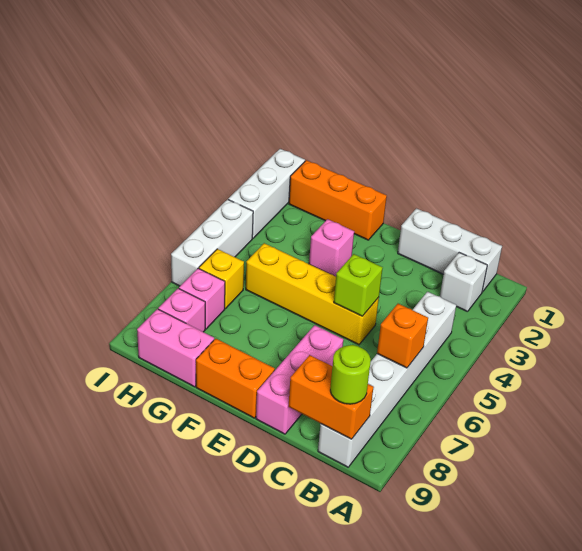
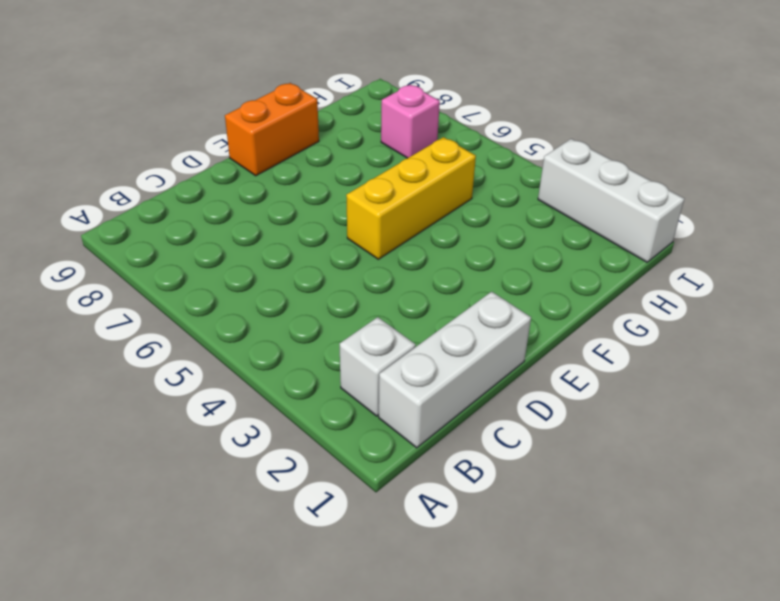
yellow brick E5:G5 level 1 -> yellow brick D5:G5 level 1
none -> white brick B4:B9 level 1
none -> pink brick D7:D9 level 1
none -> orange brick F1:H1 level 1

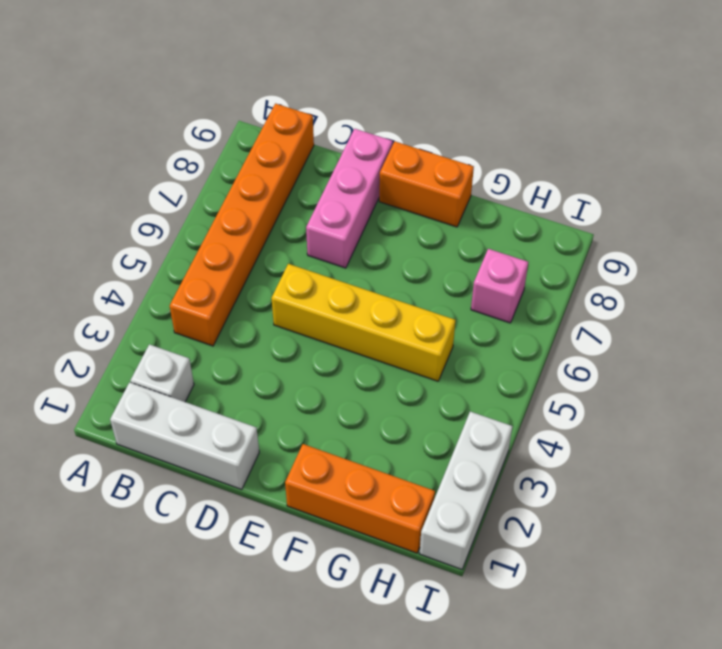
orange brick B4:B9 level 1 -> white brick B4:B9 level 1
none -> pink brick F3 level 1
none -> pink brick G9:H9 level 1
none -> yellow brick H6 level 1

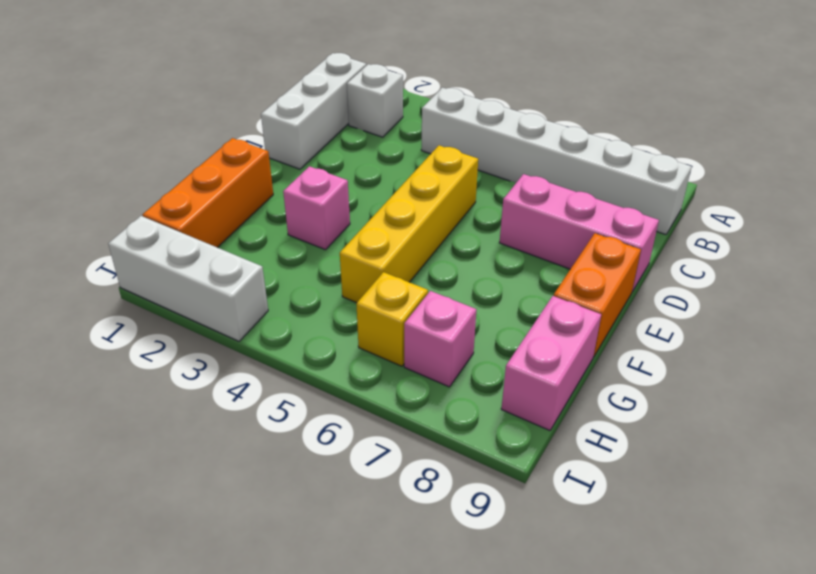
none -> pink brick H8 level 1
none -> white brick I4:I6 level 1
none -> orange brick B6 level 2

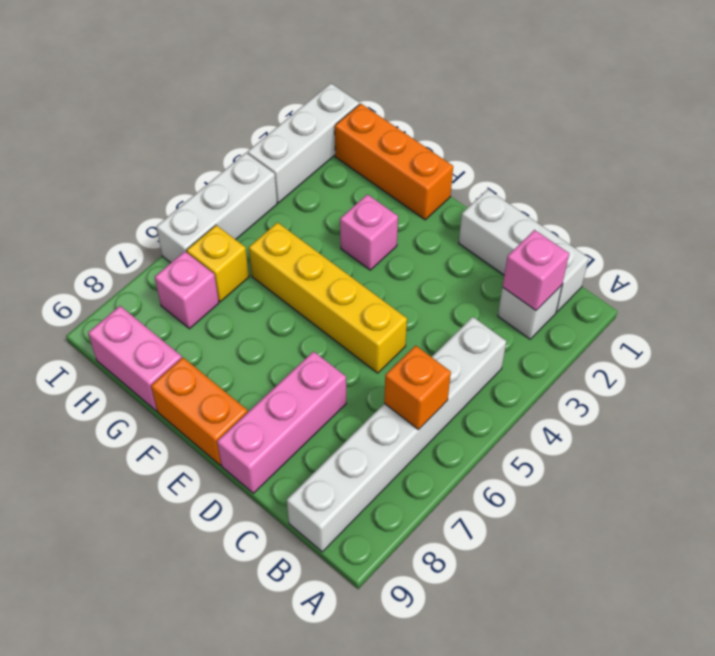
pink brick B2 level 2 -> pink brick H8 level 1
none -> orange brick B9:C9 level 2
none -> lime brick D5 level 2
none -> lime round brick B9 level 3

